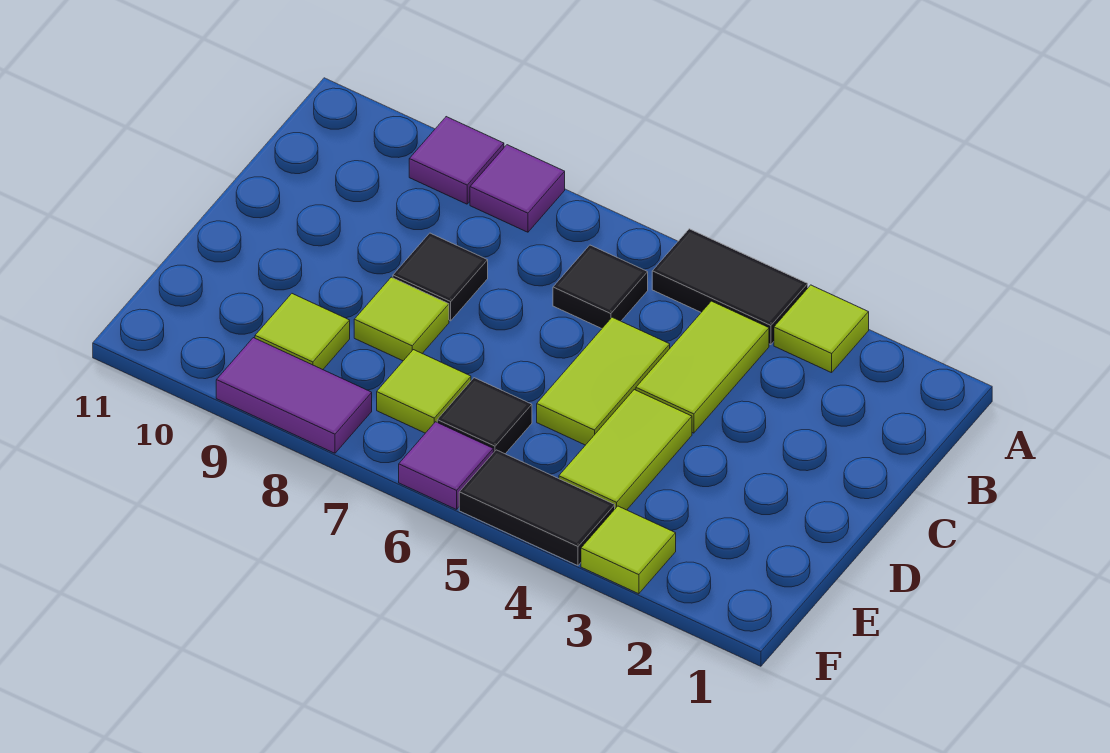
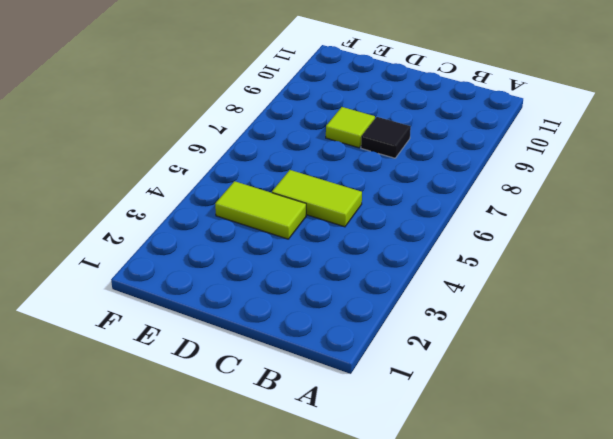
none -> lime tile A3 level 1
none -> black tile A4:A5 level 1
none -> purple tile A8 level 1

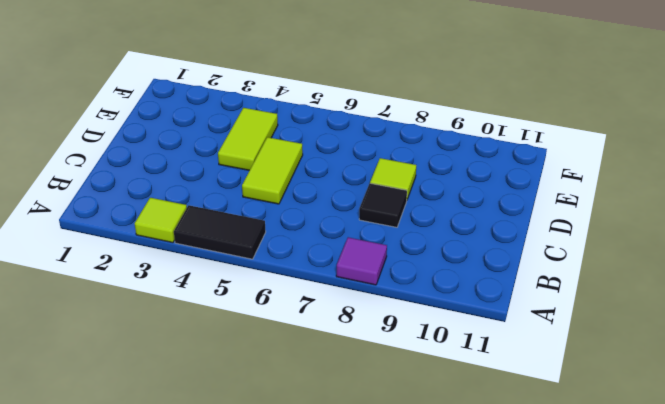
none -> purple tile A9 level 1
none -> lime tile B4:C4 level 1
none -> black tile B6 level 1

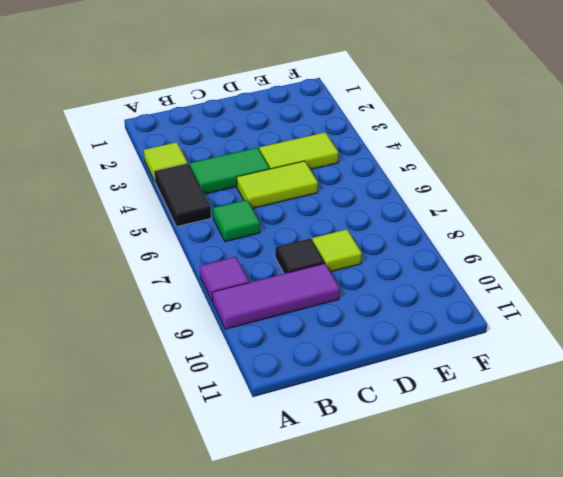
purple tile A9:C9 level 1 -> purple tile A9 level 1
green tile B4:C4 level 1 -> lime tile B4:C4 level 1
green tile B6 level 1 -> black tile B6 level 1
none -> black tile E6 level 1
none -> lime tile E7 level 1
none -> lime tile E9 level 1

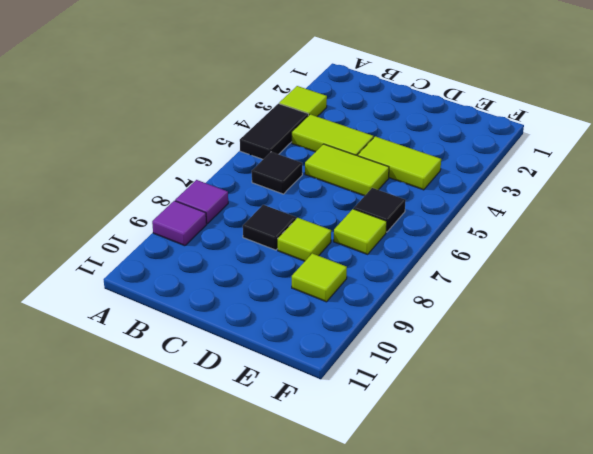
none -> lime tile F3 level 1
none -> black tile F4:F5 level 1
none -> purple tile F6 level 1

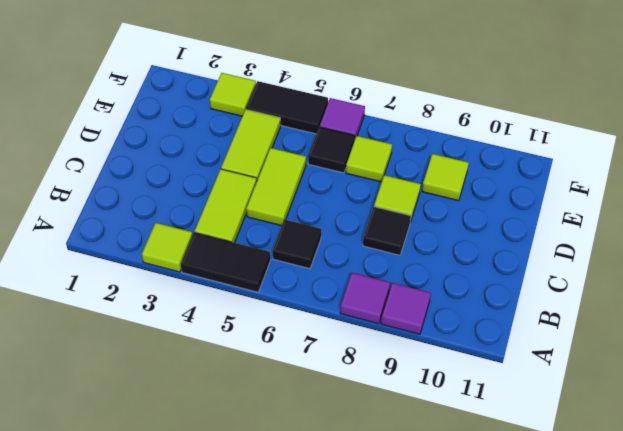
none -> purple tile F8:F9 level 1

